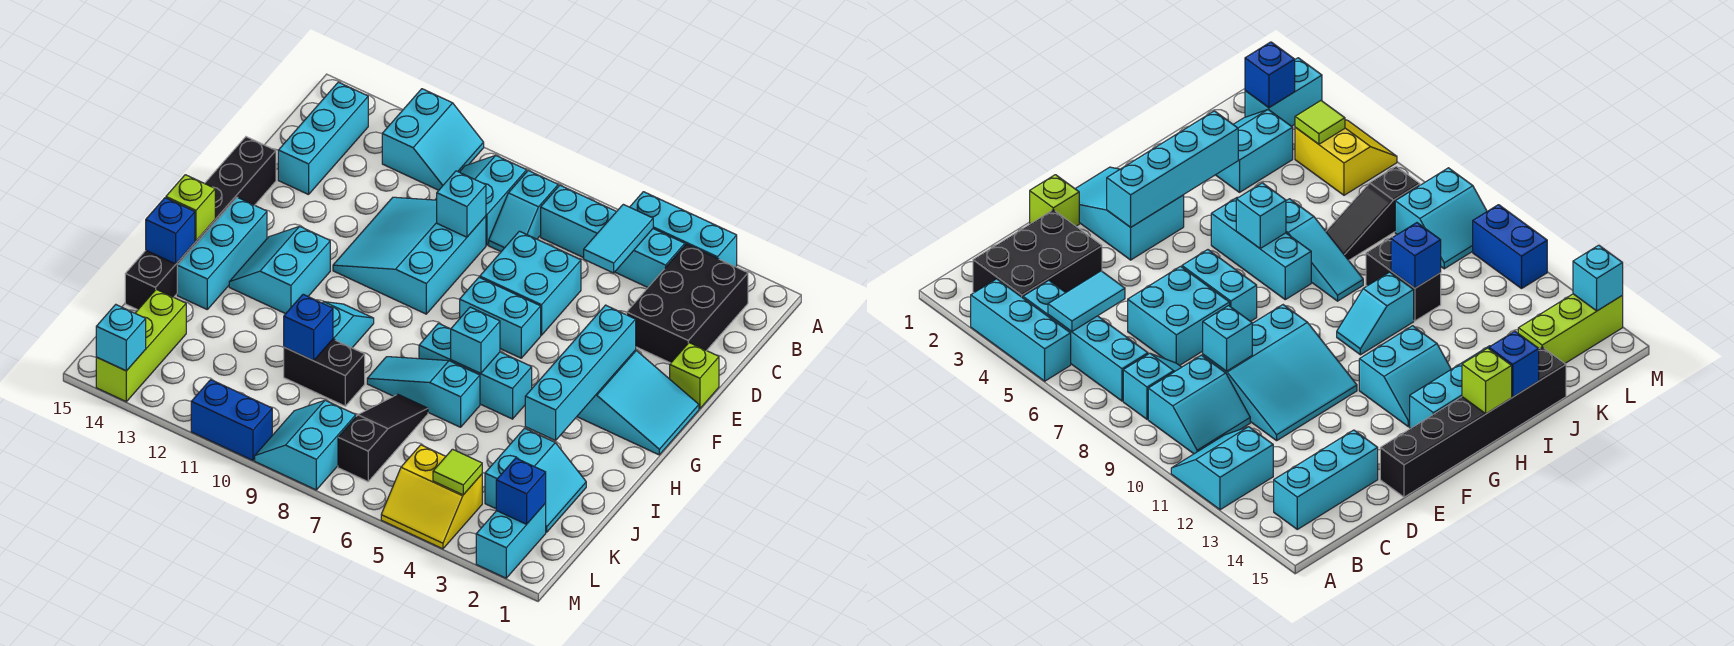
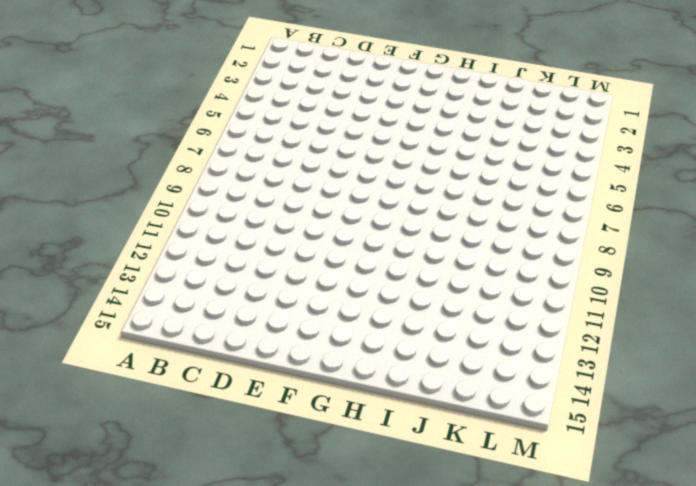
none -> cyan brick A3:A5 level 1
none -> cyan slope A11:B12 level 1 top 12
none -> black brick B2:D3 level 1
none -> cyan brick B4:B7 level 1

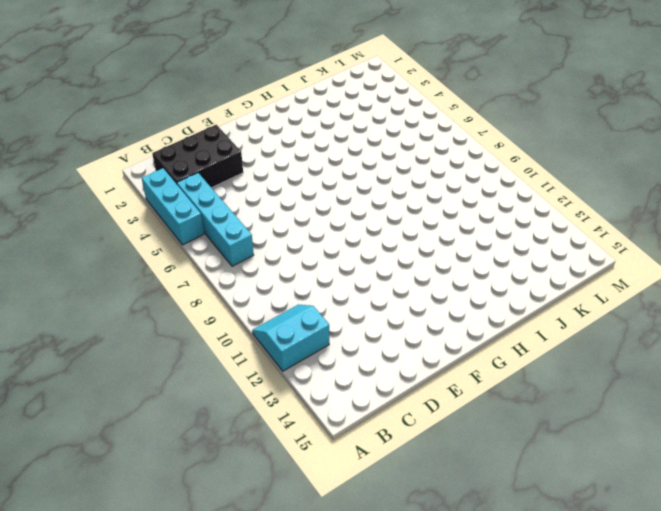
none -> cyan slope B8:C8 level 1 top B
none -> cyan slope B9:C10 level 1 top 9
none -> cyan brick B14:D14 level 1
none -> cyan brick D6:E7 level 1

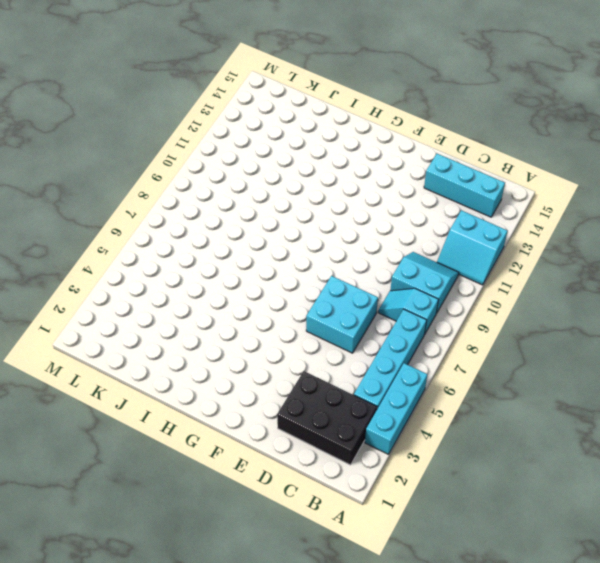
none -> cyan slope D9:F11 level 1 top 9
none -> lime brick E1 level 1
none -> black brick E15:J15 level 1
none -> cyan slope F1:G3 level 1 top 3

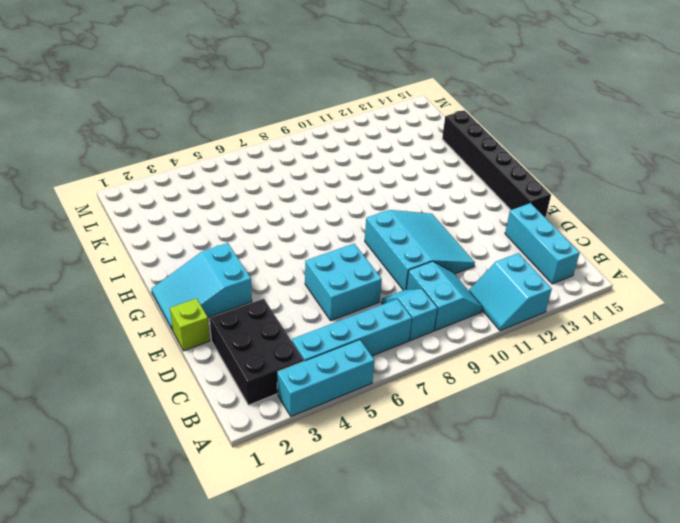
none -> cyan brick F6:F7 level 1
none -> cyan slope G12:H13 level 1 top 12
none -> cyan brick G14:I14 level 1
none -> cyan brick H5:H7 level 1

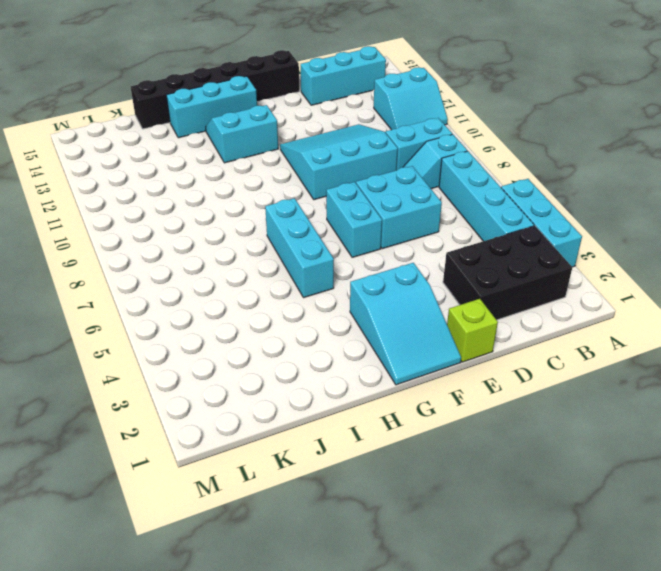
none -> cyan slope H10:I10 level 1 top I
none -> cyan slope I6:I8 level 1 top 6
none -> cyan slope J2:K3 level 1 top 3
none -> black slope J7:L7 level 1 top L

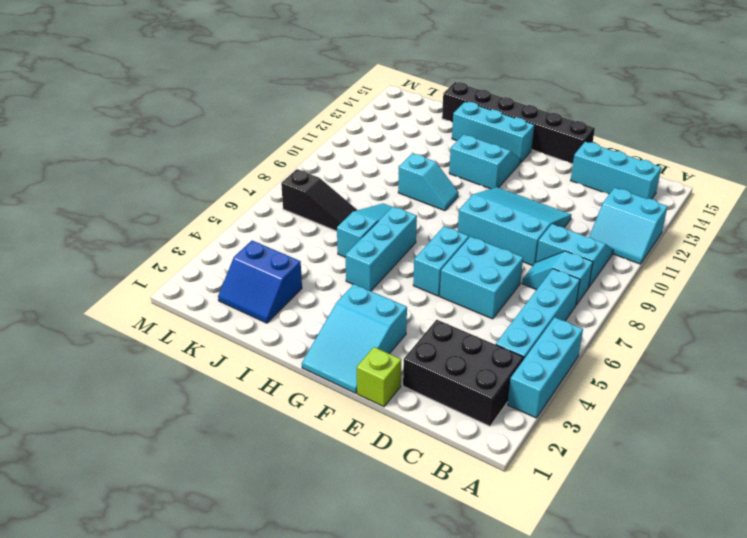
blue slope J2:K3 level 1 top 3 -> cyan slope J2:K3 level 1 top 3
none -> black brick J9:J10 level 1
none -> lime brick K14:M14 level 1
none -> cyan brick L2:M2 level 1
none -> yellow slope L4:M5 level 1 top L

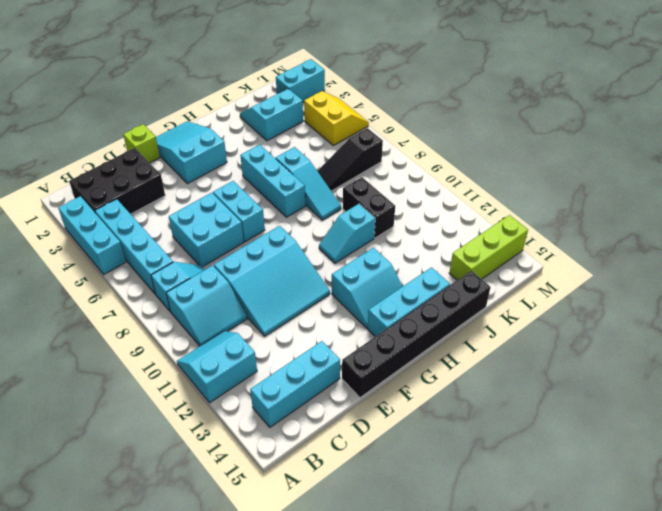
none -> cyan slope L8:M9 level 1 top 8
none -> blue brick M10:M11 level 1
none -> cyan tile B5:C5 level 2
none -> cyan brick D9 level 2

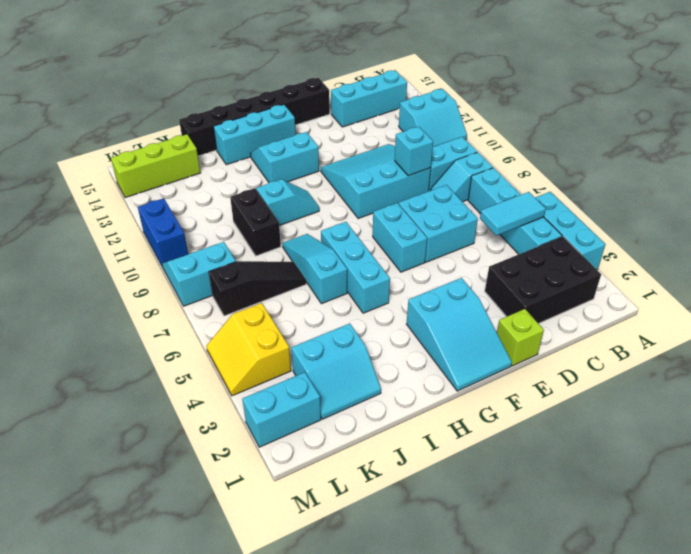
none -> cyan brick F3:I3 level 2
none -> cyan brick H6 level 2
none -> lime brick H15 level 2
none -> blue brick I15 level 2

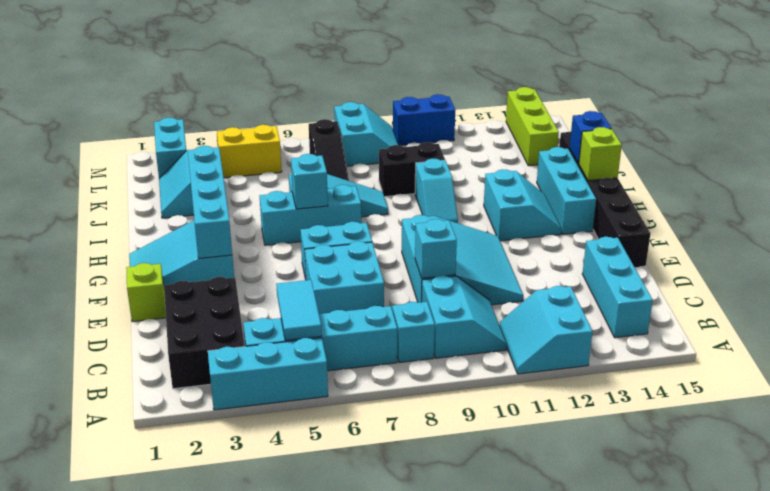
none -> blue brick J10 level 2
none -> blue brick L2 level 2
none -> lime tile L4 level 2
none -> cyan brick M14 level 2

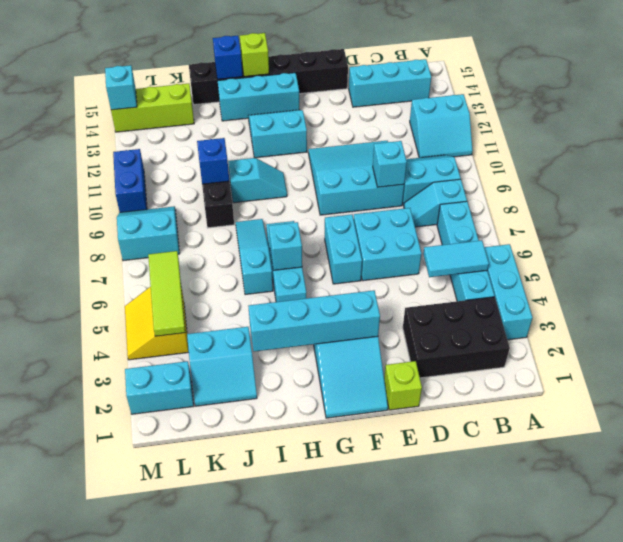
lime tile L4:L6 level 2 -> lime tile L4 level 2
none -> black slope J7:L7 level 1 top L
none -> blue brick L2 level 2

